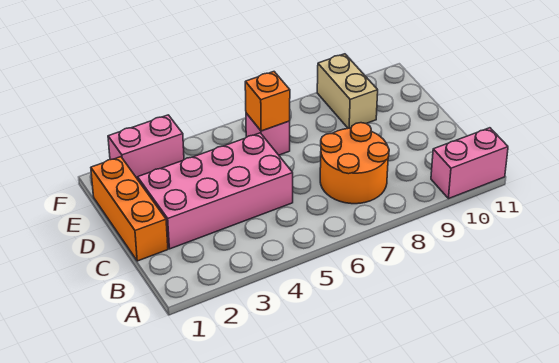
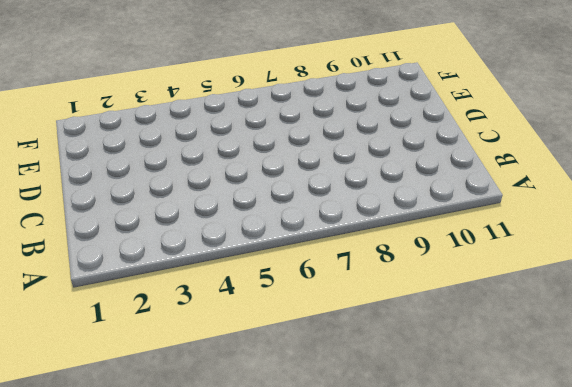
none -> pink brick A10:A11 level 1
none -> orange round brick B7:C8 level 1

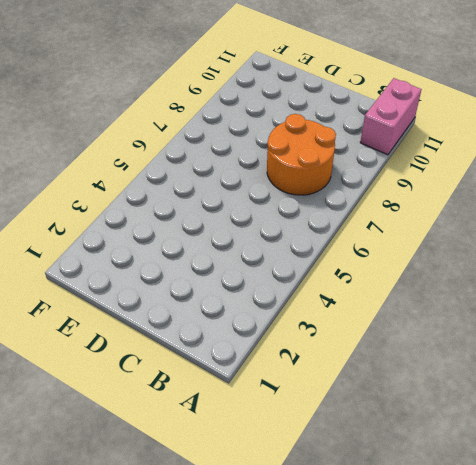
none -> orange brick C1:E1 level 1
none -> pink brick C2:D5 level 1

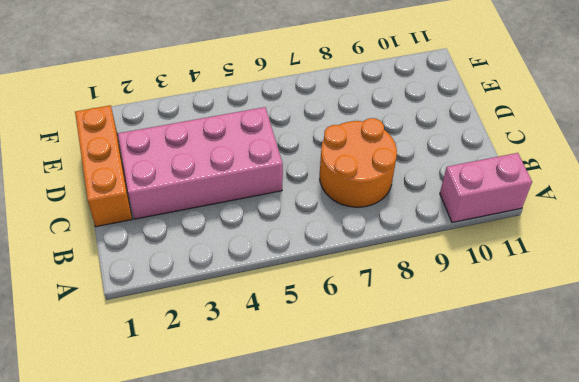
none -> pink brick E6 level 1
none -> tan brick E9:F9 level 1

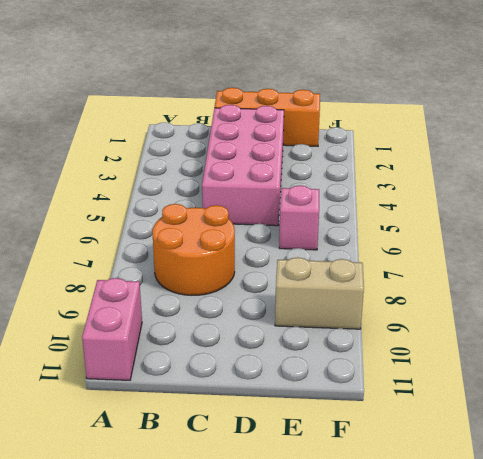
none -> pink brick F2:F3 level 1
none -> orange brick E6 level 2

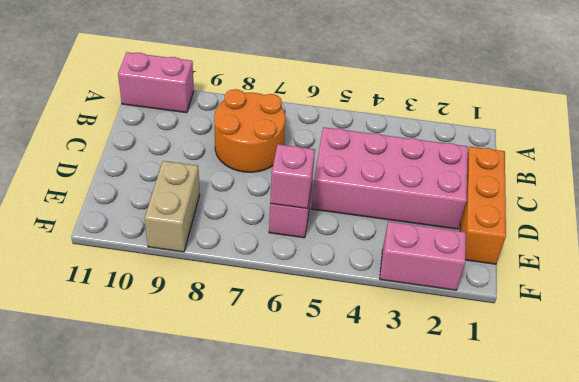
pink brick E6 level 2 -> orange brick E6 level 2

